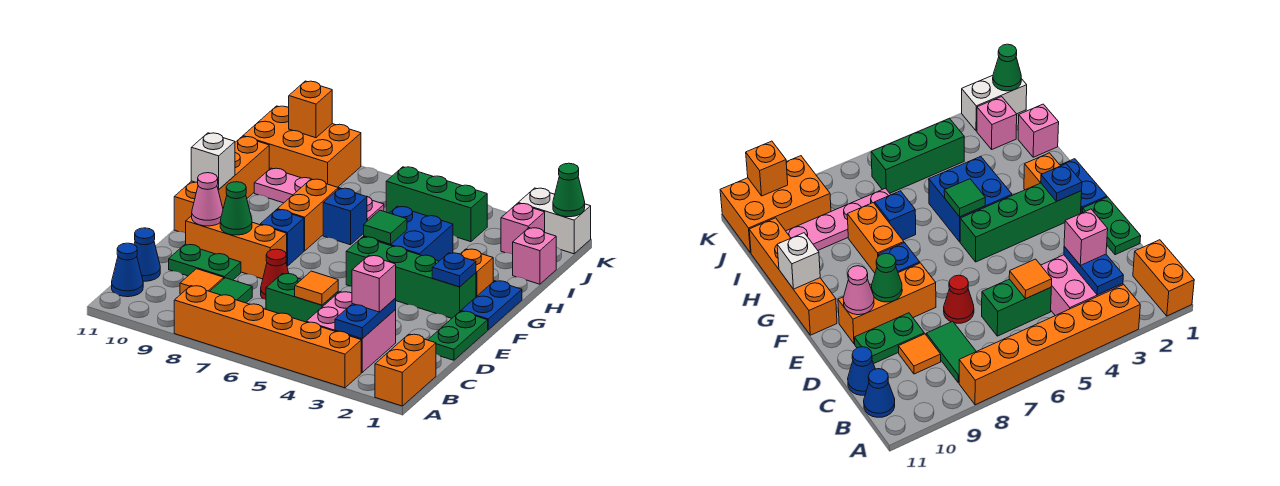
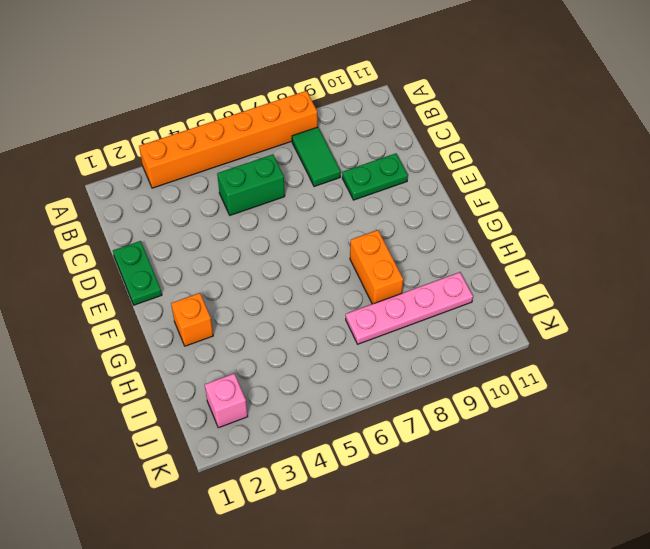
none -> orange brick A1:B1 level 1
none -> pink brick B3:C4 level 1
none -> blue cone B11 level 1
none -> orange tile C9 level 1

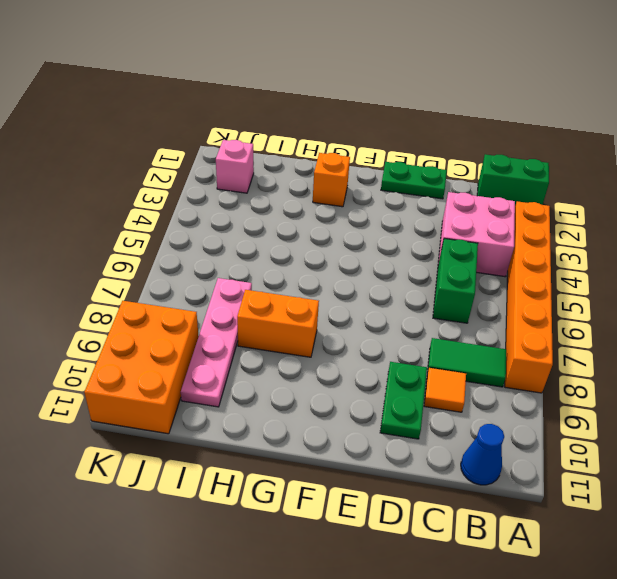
green brick A1:B1 level 1 -> orange brick A1:B1 level 1
none -> blue cone C11 level 1
none -> red cone D7 level 1
none -> orange brick E8:E10 level 1
none -> blue plate F1:G1 level 1

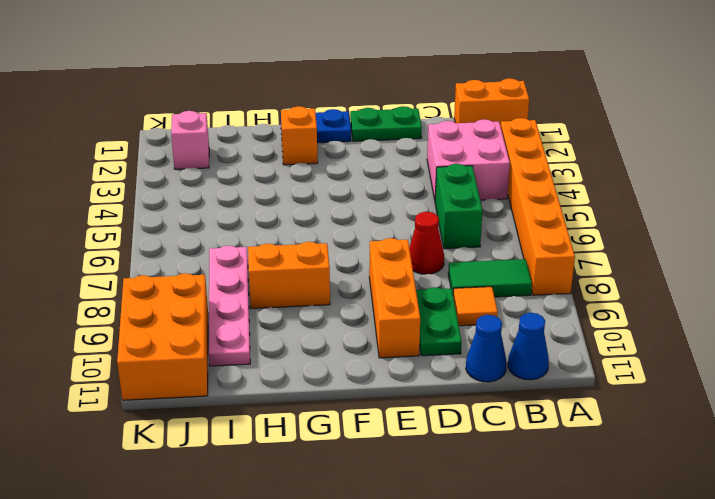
none -> green brick F2:F5 level 1
none -> blue brick F8 level 1
none -> orange brick F11:I11 level 1
none -> blue brick G4:H5 level 1

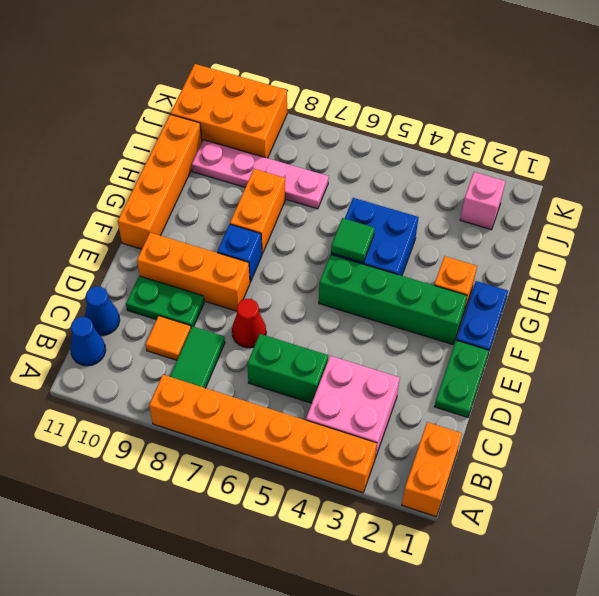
none -> blue brick H7 level 1
none -> pink brick I1 level 1
none -> green brick J4:J6 level 1
none -> white brick K1:K2 level 1

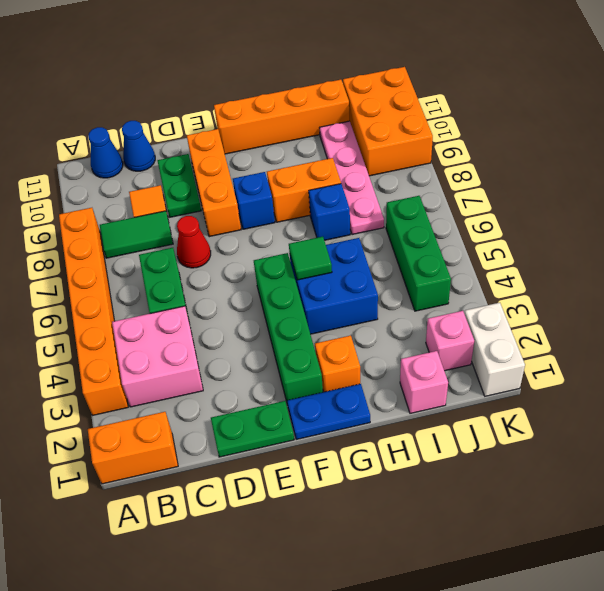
none -> blue plate B3:C3 level 2
none -> orange tile C5 level 2
none -> green cone E9 level 2
none -> pink cone E10 level 2

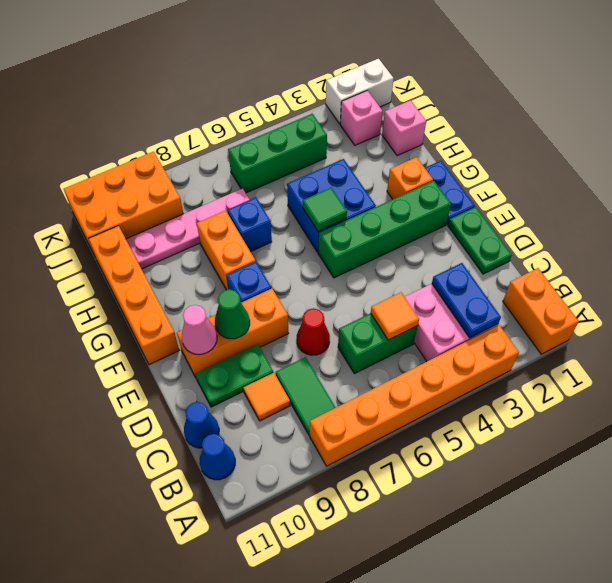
none -> blue plate F2 level 2
none -> white brick G11 level 2
none -> green cone K1 level 2
none -> orange brick K10 level 2

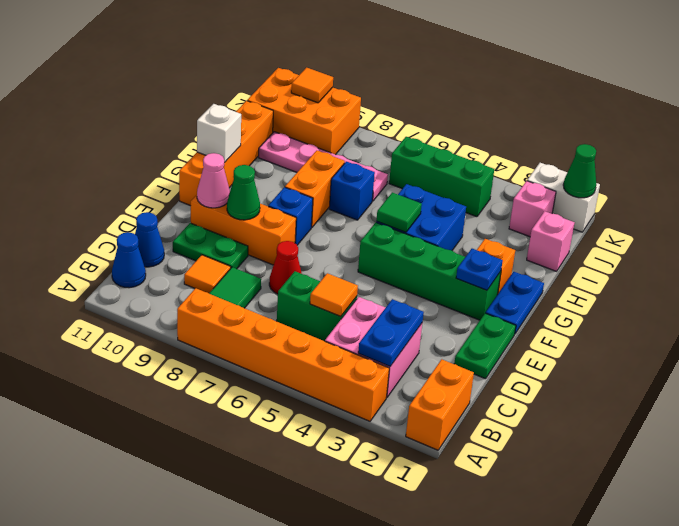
orange tile K10 level 2 -> orange brick K10 level 2
none -> pink brick C3 level 3

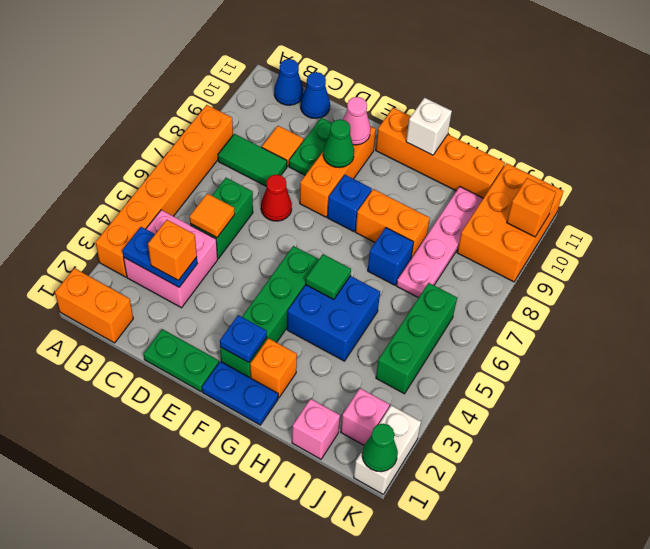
orange brick C3 level 3 -> pink brick C3 level 3

